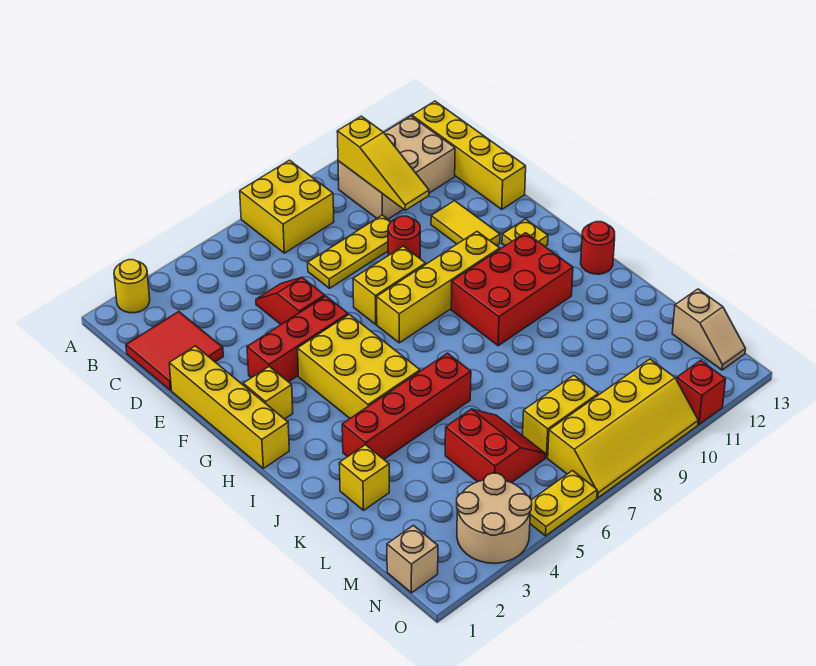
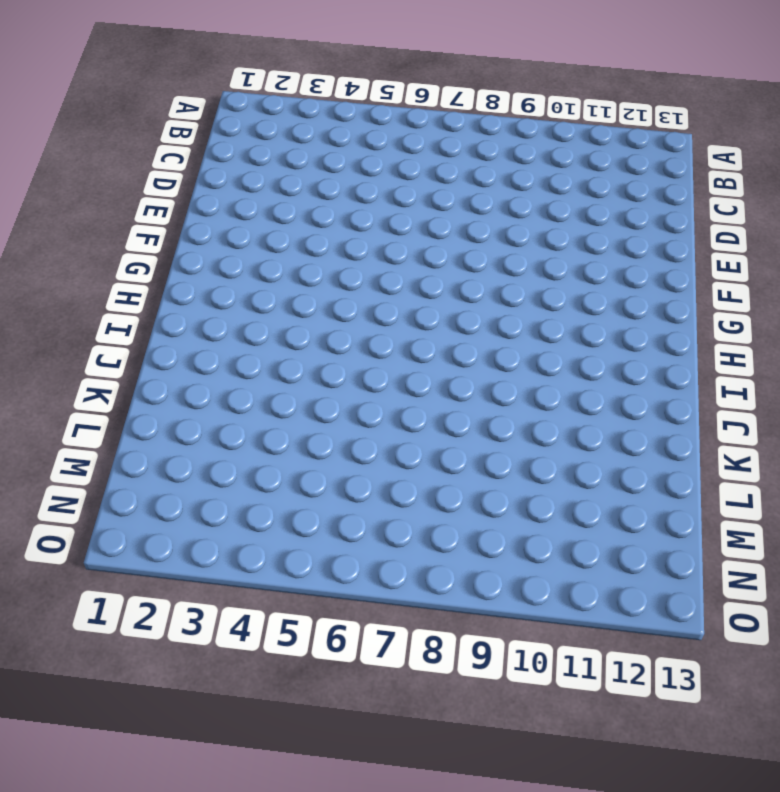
none -> yellow round brick A2 level 1
none -> yellow brick A7:B8 level 1
none -> tan brick B10:C12 level 1

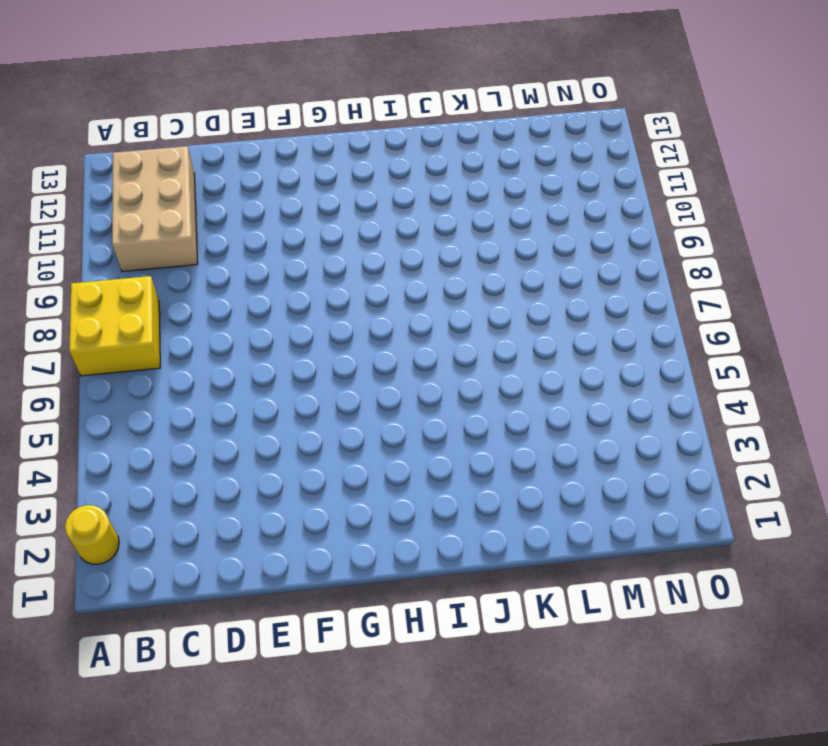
none -> yellow brick B13:E13 level 1
none -> red tile C1:D2 level 1
none -> red slope D5:E5 level 1 top E

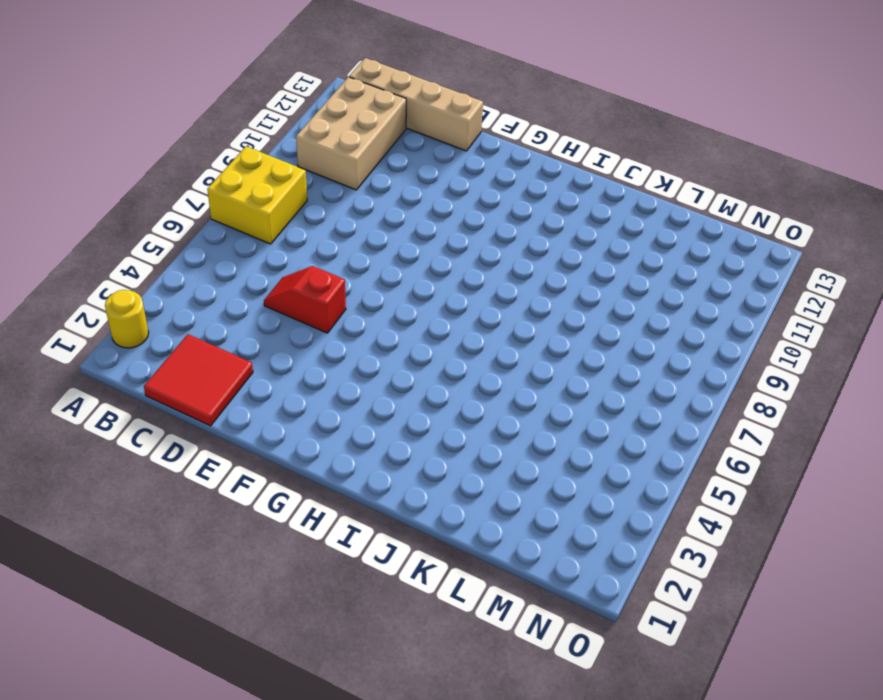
tan brick B13:E13 level 1 -> yellow brick B13:E13 level 1
none -> yellow plate D7:D9 level 1
none -> yellow brick E1:H1 level 1
none -> red round brick E9 level 1

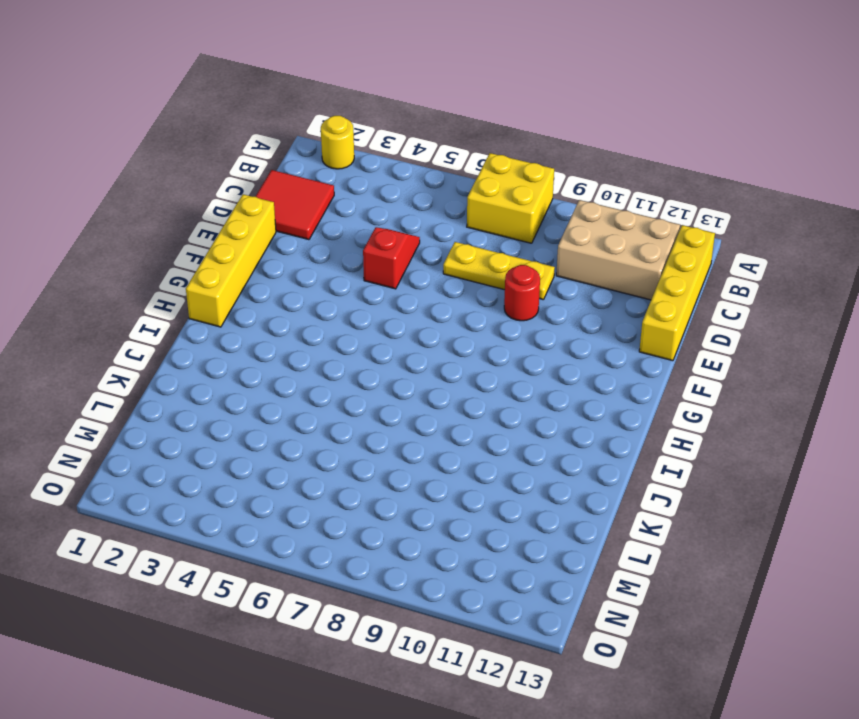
none -> yellow tile E11:F11 level 1
none -> red brick F3:F5 level 1
none -> yellow brick F7:F8 level 1

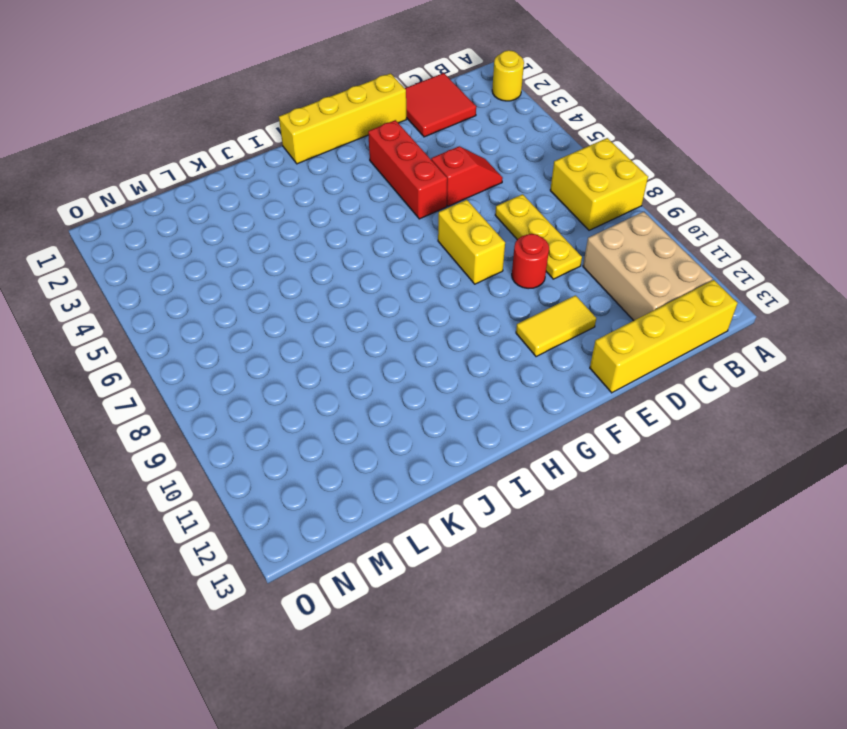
none -> yellow brick G2 level 1
none -> yellow brick G4:I5 level 1
none -> yellow brick G7:G10 level 1

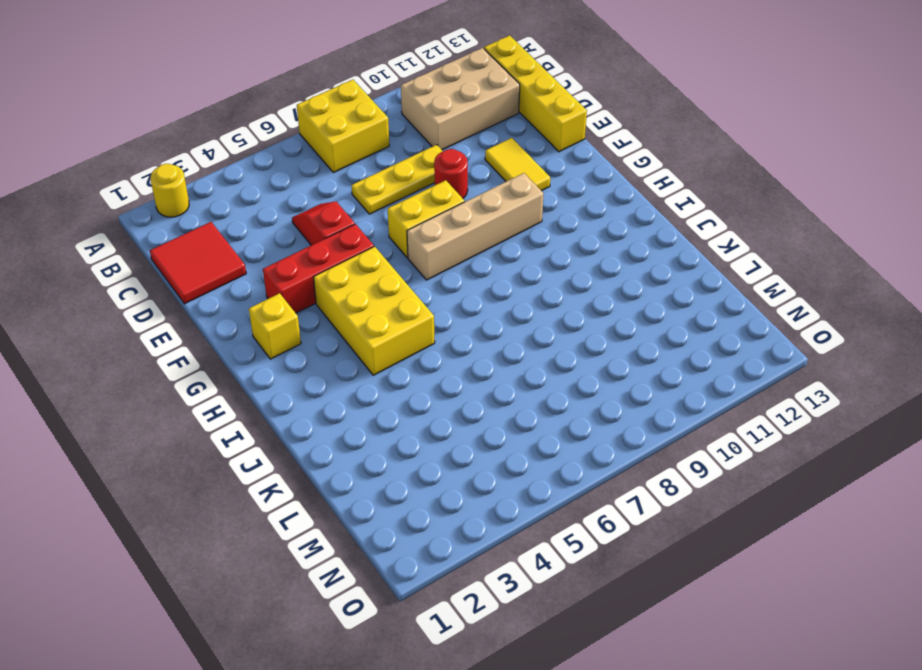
tan brick G7:G10 level 1 -> yellow brick G7:G10 level 1
none -> yellow brick E1:H1 level 1
none -> yellow plate G12 level 1
none -> red brick H9:I11 level 1

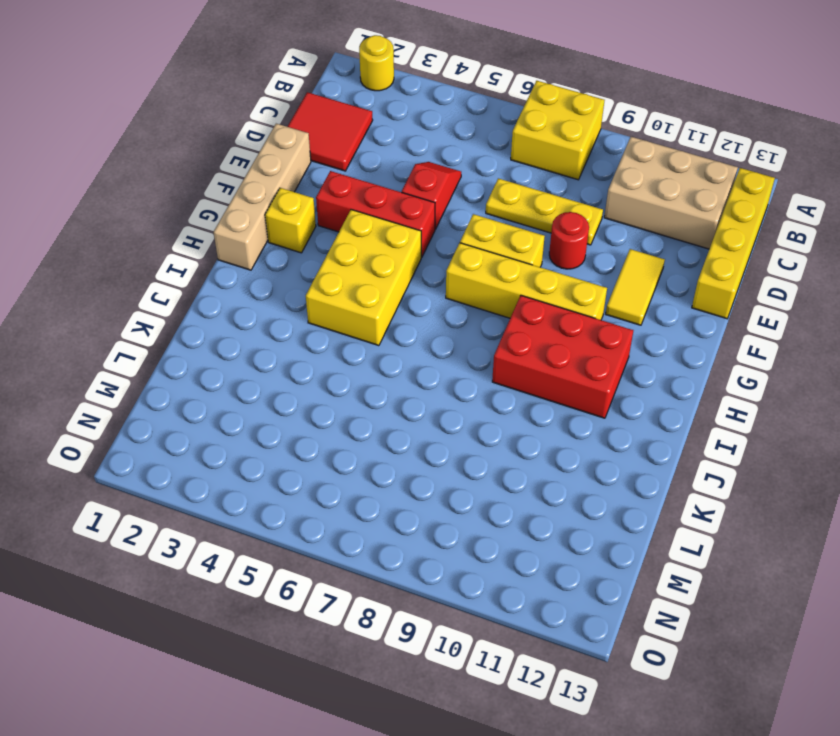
tan brick E1:H1 level 1 -> yellow brick E1:H1 level 1
none -> yellow plate G12 level 1
none -> red round brick I13 level 1
none -> red brick J3:J6 level 1

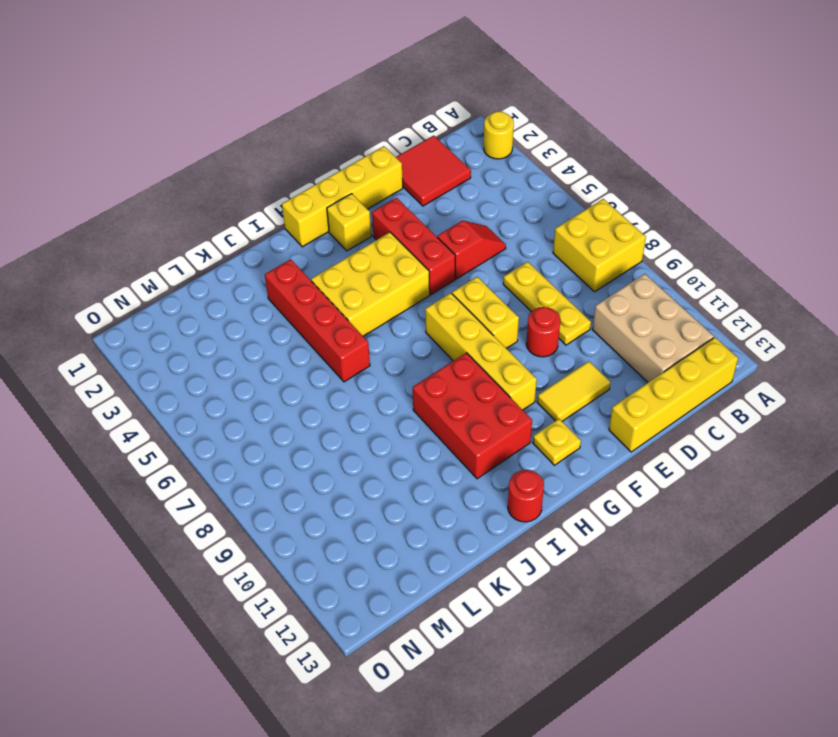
none -> yellow brick K2 level 1
none -> red slope L5:M6 level 1 top 5
none -> yellow brick M7:M8 level 1

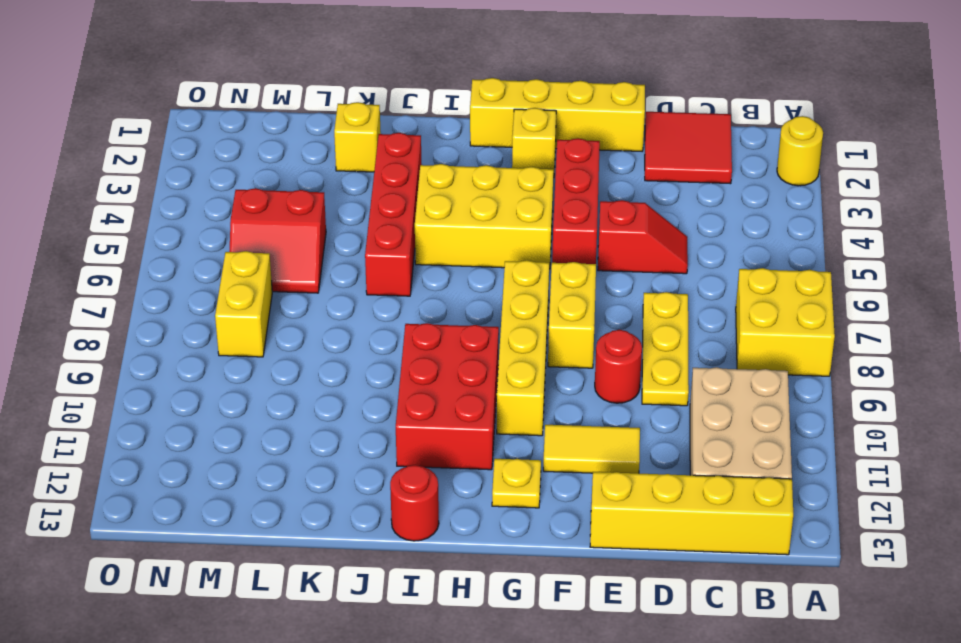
none -> tan slope M13:N13 level 1 top M
none -> tan brick N1 level 1
none -> tan round brick N3:O4 level 1

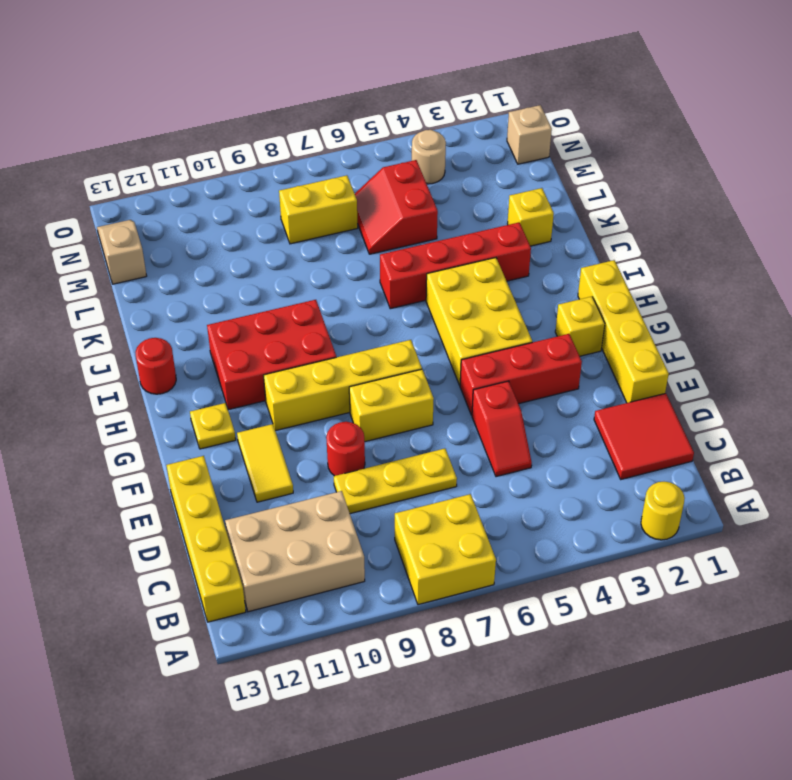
tan round brick N4 level 1 -> tan round brick N3:O4 level 1
none -> yellow slope N7:O10 level 1 top N
none -> yellow plate O5:O6 level 1
none -> red brick O11 level 1

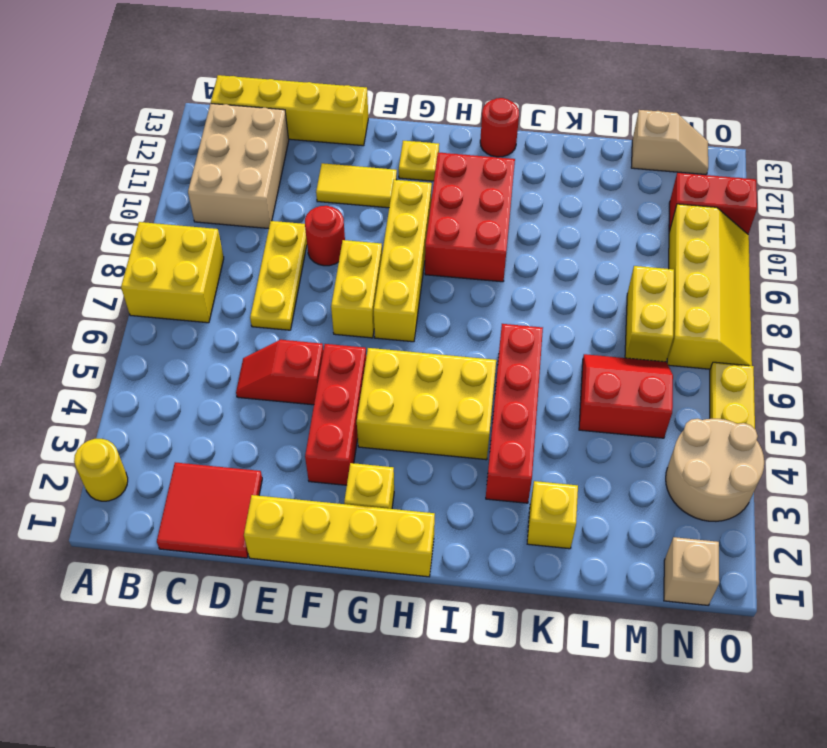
red brick N11:O11 level 1 -> red brick O11 level 1
none -> yellow slope B10:D10 level 2 top B

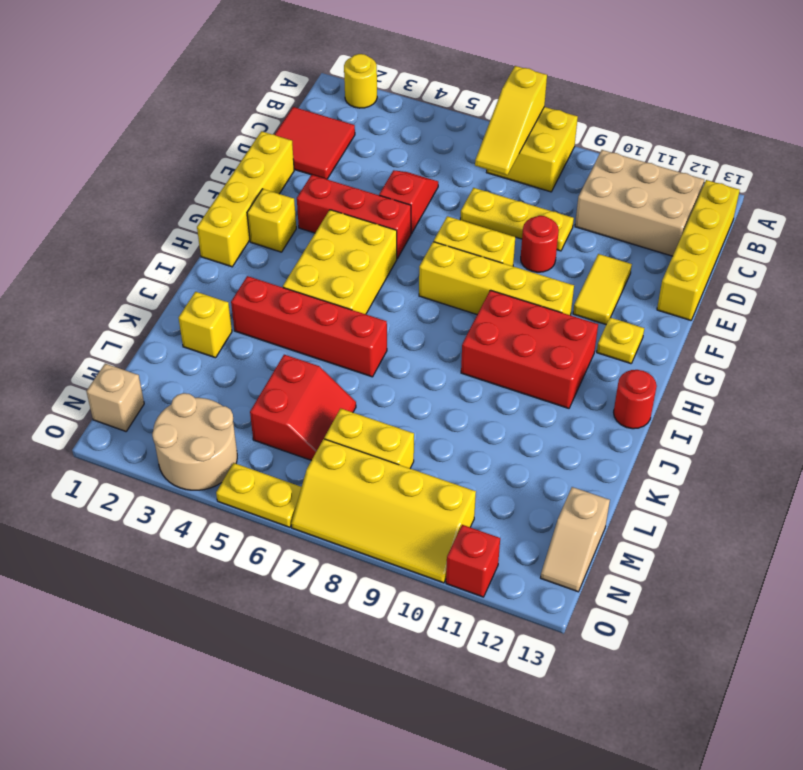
yellow slope A7:C7 level 2 top A -> yellow slope B10:D10 level 2 top B

